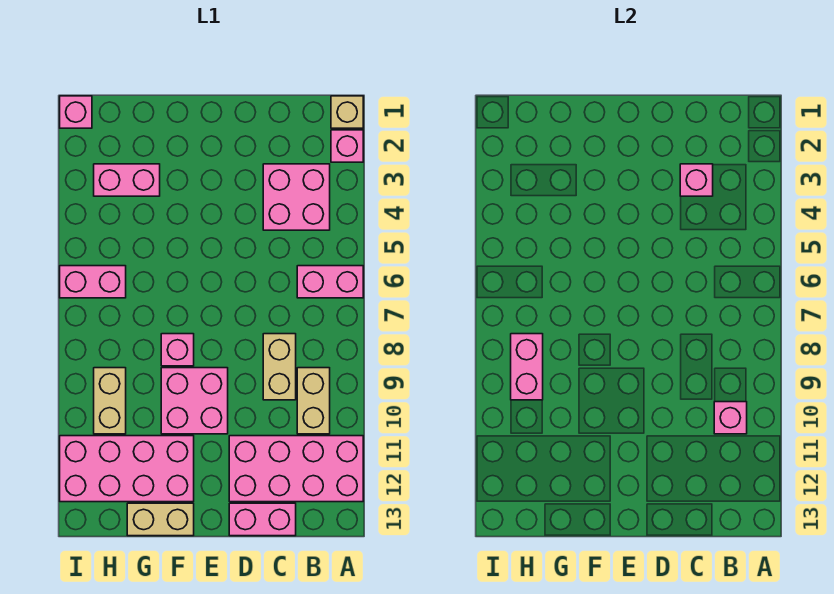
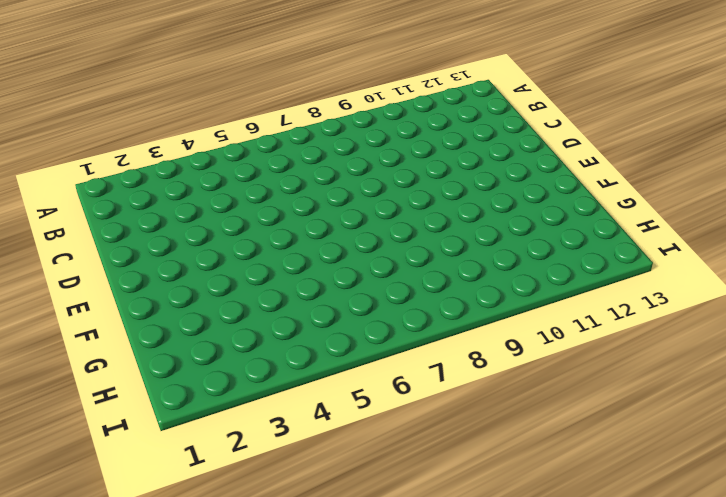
none -> tan brick A1 level 1
none -> pink brick A2 level 1
none -> pink brick A6:B6 level 1

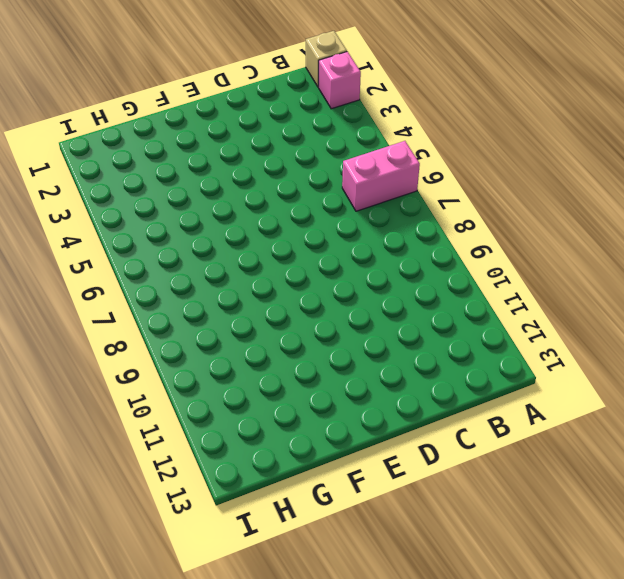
none -> pink brick A11:D12 level 1
none -> pink brick B3:C4 level 1
none -> tan brick B9:B10 level 1

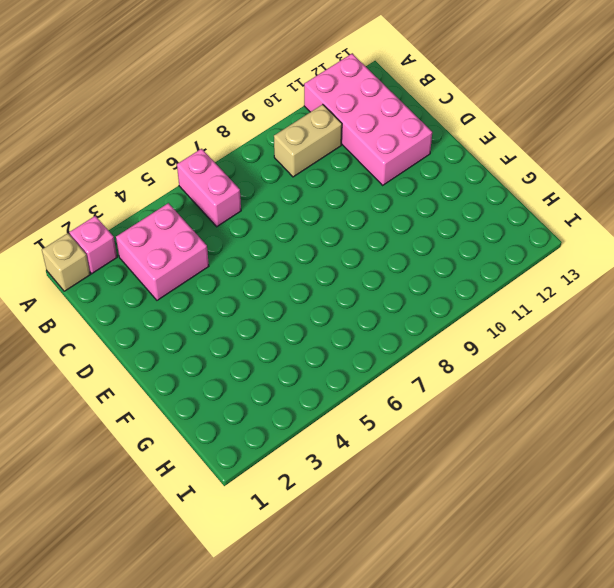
none -> tan brick C8:C9 level 1
none -> pink brick C13:D13 level 1
none -> pink brick E9:F10 level 1

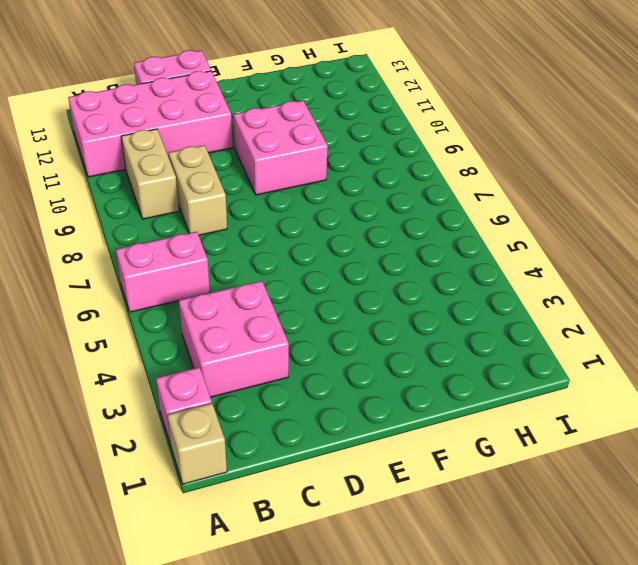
none -> pink brick F8 level 1
none -> pink brick F11:I12 level 1
none -> tan brick F13:G13 level 1

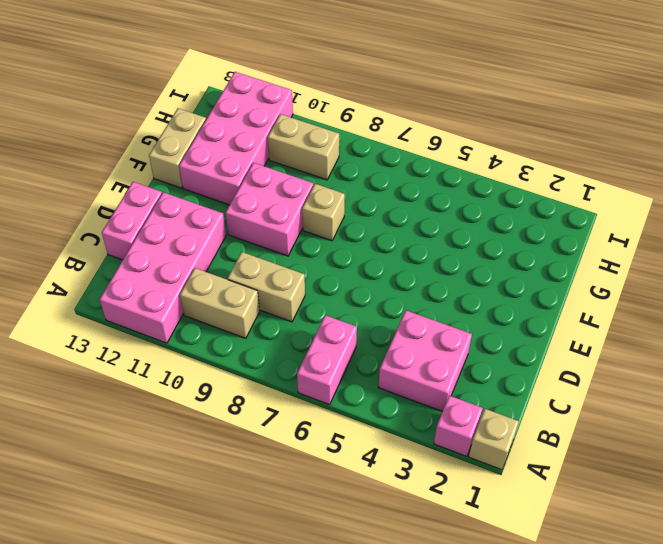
tan brick F8 level 1 -> pink brick F8 level 1
none -> pink brick G3:H3 level 1
none -> pink brick H6:I6 level 1
none -> pink brick I1 level 1

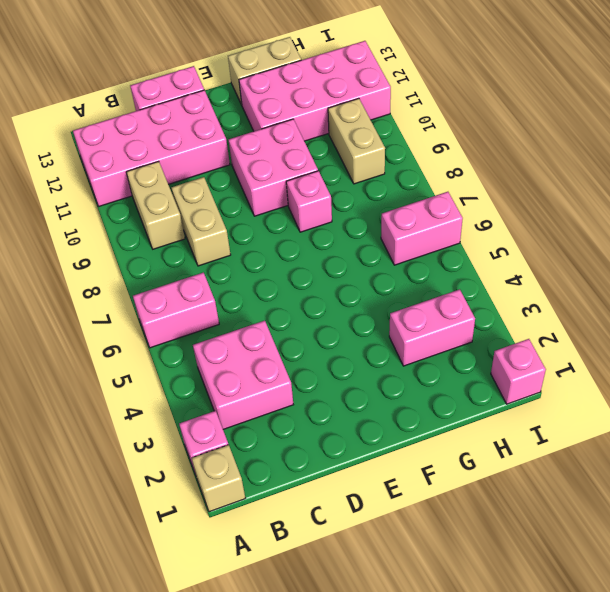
none -> pink brick B10 level 2
none -> pink brick C3 level 2
none -> pink brick H8:H9 level 2

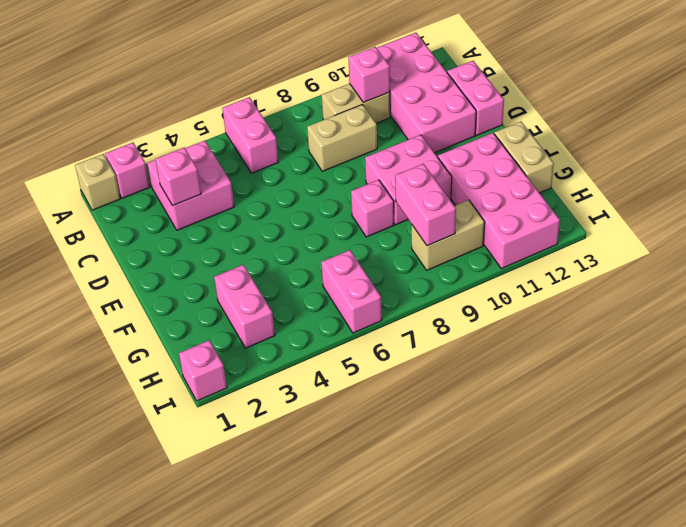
pink brick G9:H9 level 2 -> pink brick H8:H9 level 2

